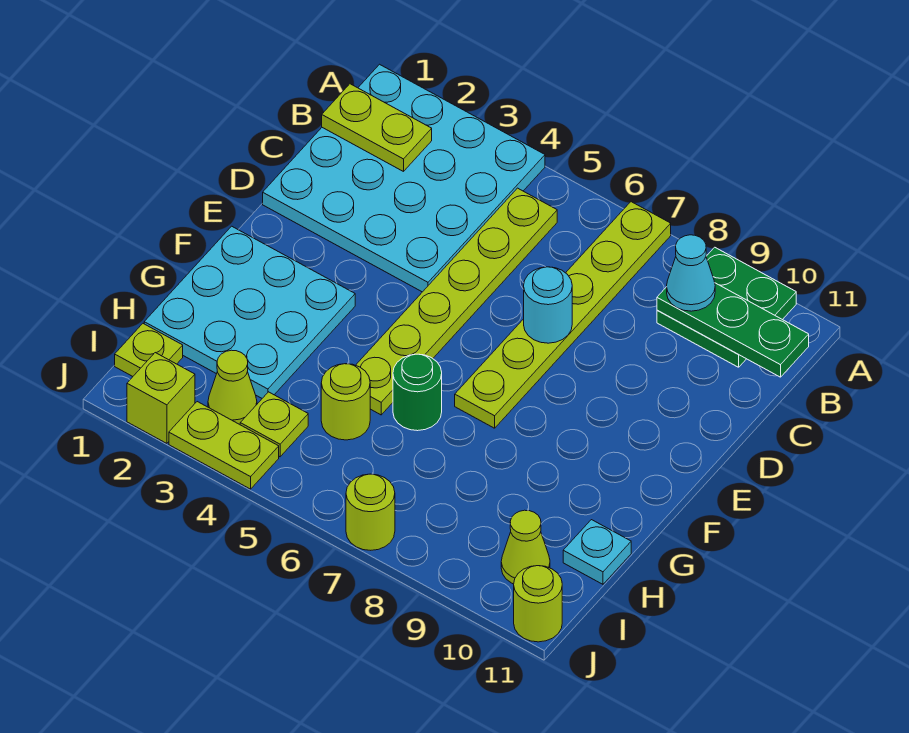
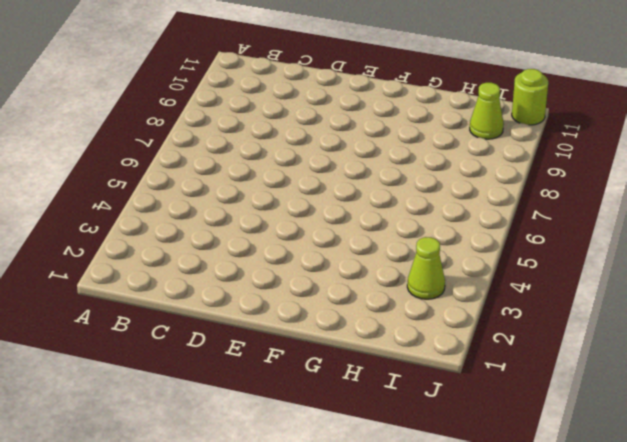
none -> cyan plate A1:D4 level 1
none -> lime plate A7:F7 level 1
none -> green plate A9:B10 level 1

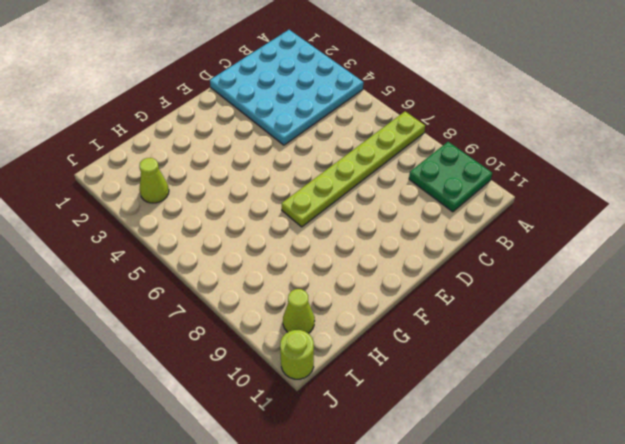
none -> lime plate B5:G5 level 1
none -> cyan plate F1:H3 level 1
none -> green round brick G6 level 1

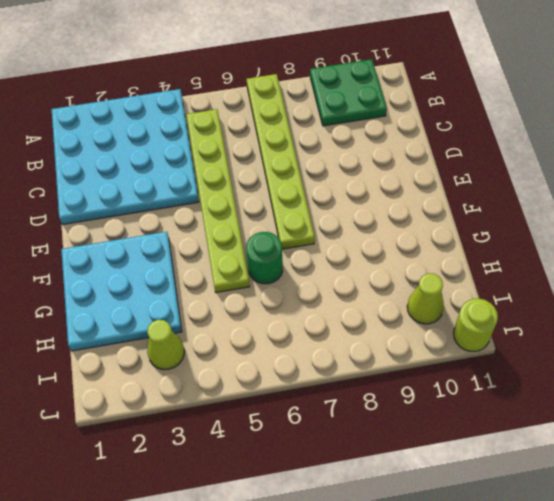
none -> lime round brick H5 level 1
none -> cyan plate H11 level 1
none -> lime plate I1 level 1

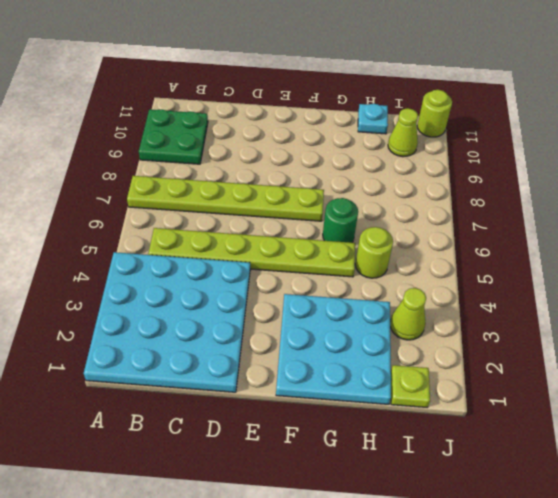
none -> lime plate I4 level 1
none -> lime brick J2 level 1
none -> lime plate J3:J4 level 1

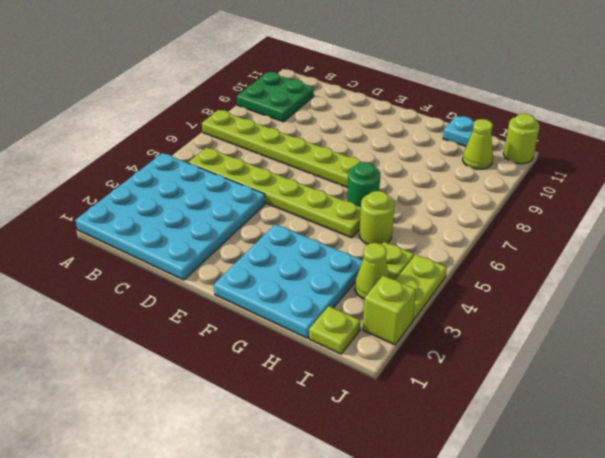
none -> lime round brick J7 level 1
none -> lime plate B1:B2 level 2
none -> green plate B9:B11 level 2

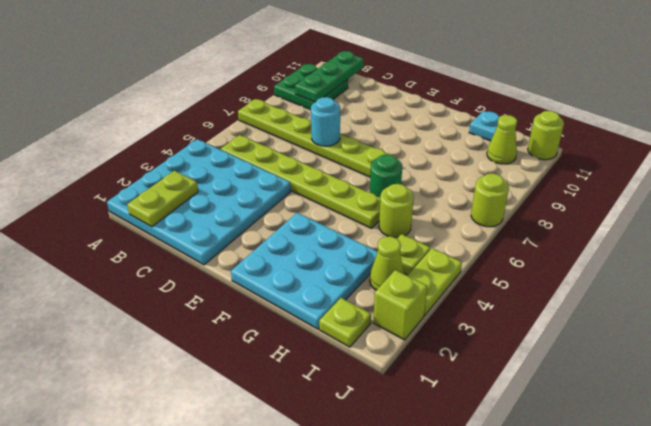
none -> cyan cone B9 level 3

